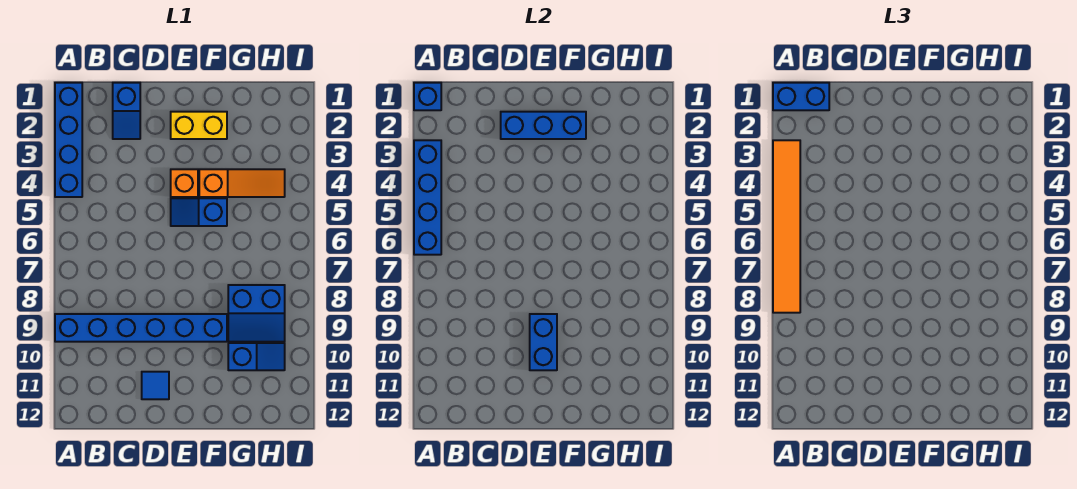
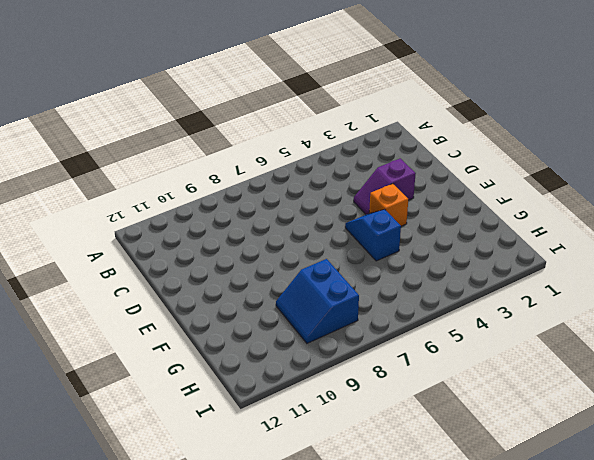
purple slope D3:D4 level 1 top 3 -> none
none -> blue brick A1:A4 level 1
none -> blue brick A9:F9 level 1
none -> blue slope C1:C2 level 1 top 1

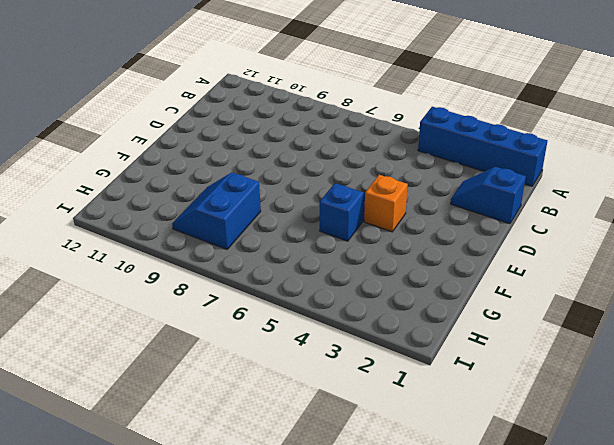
none -> blue brick A9:F9 level 1
none -> blue tile D11 level 1
none -> yellow brick E2:F2 level 1

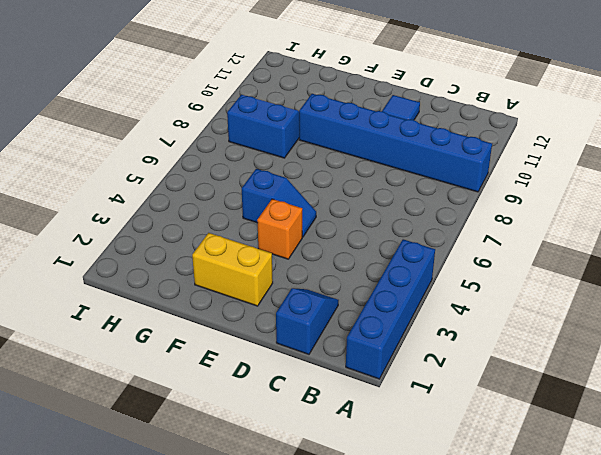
none -> orange slope F4:H4 level 1 top F
none -> blue slope G10:H10 level 1 top G
none -> blue brick A1 level 2

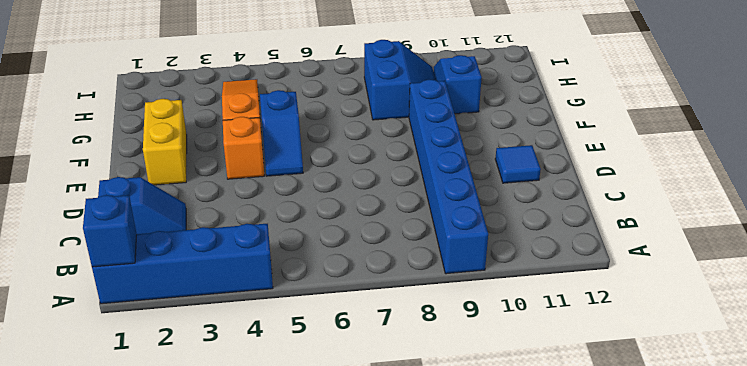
none -> blue brick A3:A6 level 2
none -> blue brick D2:F2 level 2
none -> blue brick E9:E10 level 2

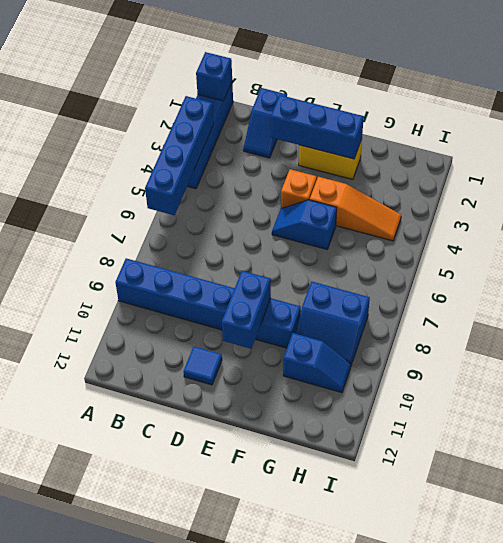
none -> blue brick A1:B1 level 3
none -> orange tile A3:A8 level 3

